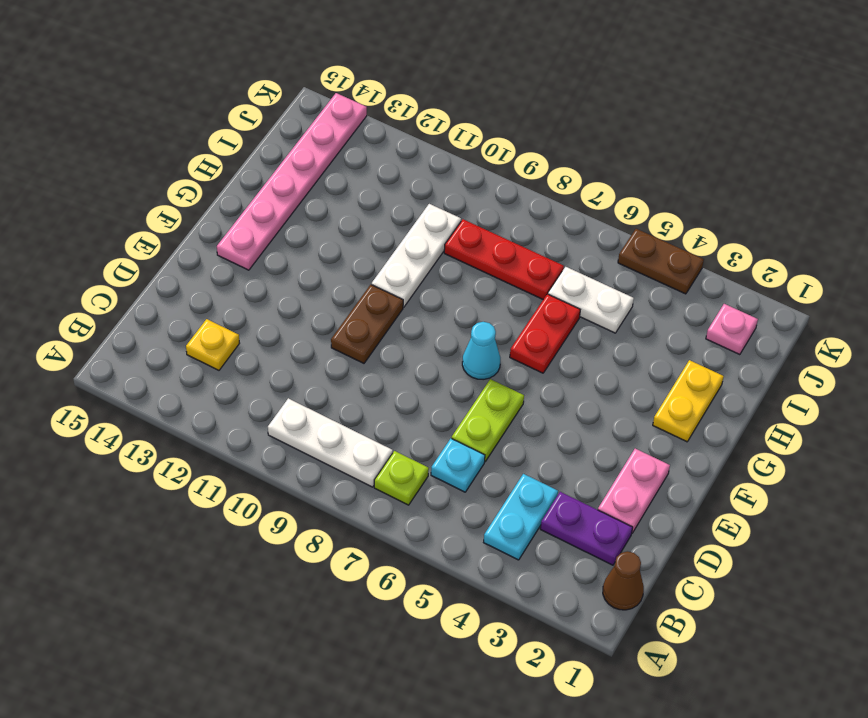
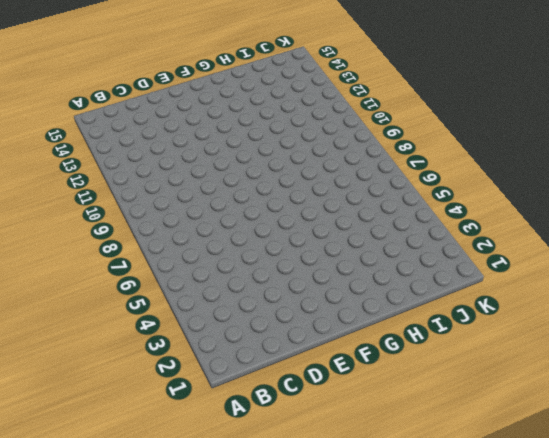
none -> brown cone B1 level 1
none -> cyan plate B4:C4 level 1
none -> lime plate B7 level 1

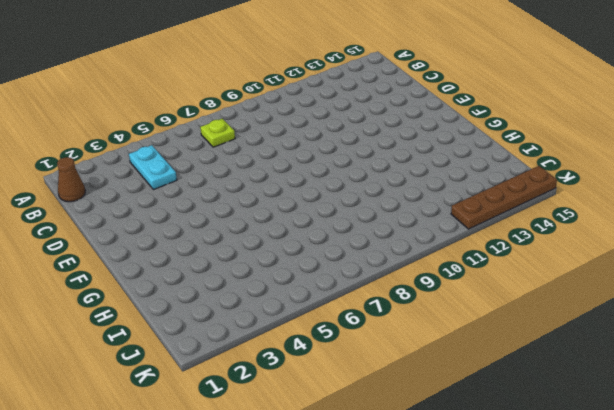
brown plate K12:K15 level 1 -> pink plate F14:K14 level 1
none -> white plate B8:B10 level 1
none -> purple plate C2:C3 level 1
none -> cyan plate C6 level 1

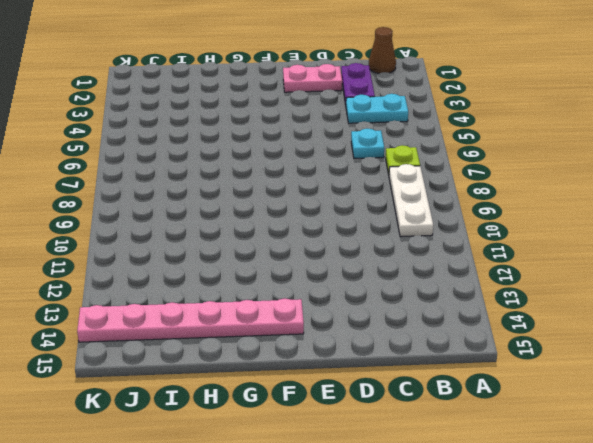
none -> yellow plate C13 level 1
none -> lime plate D6:E6 level 1
none -> brown plate E10:F10 level 1

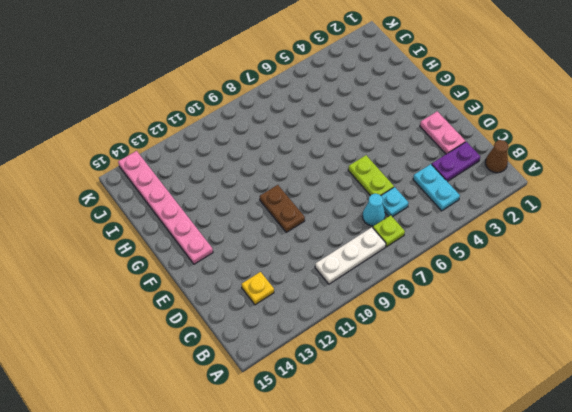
cyan cone C7 level 1 -> cyan cone F7 level 1
none -> yellow plate G2:H2 level 1
none -> red plate G6:H6 level 1
none -> white plate G10:I10 level 1

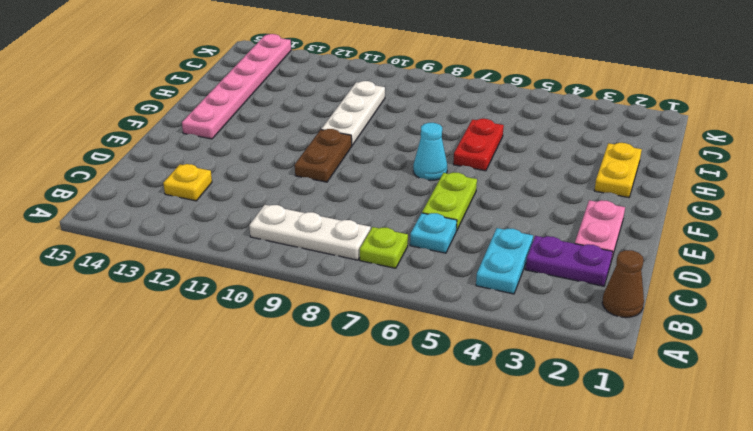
none -> white plate I5:I6 level 1
none -> red plate I7:I9 level 1
none -> pink plate J2 level 1

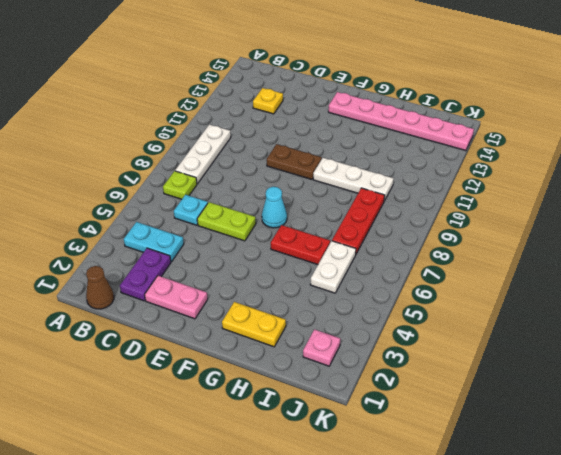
none -> brown plate K4:K5 level 1

